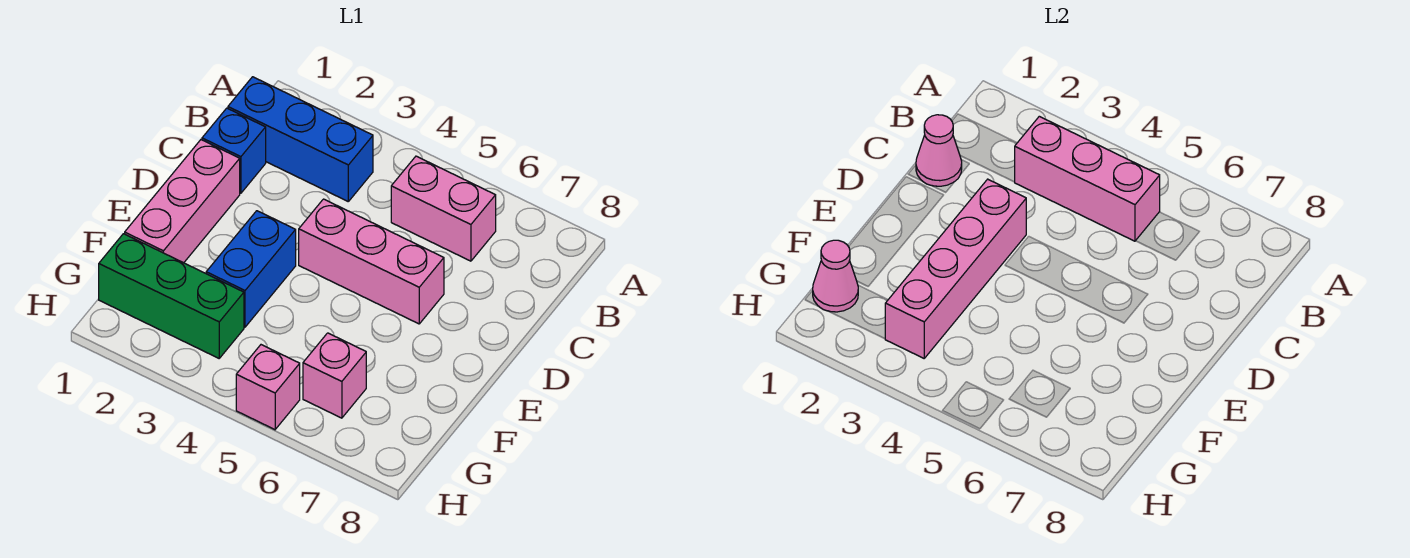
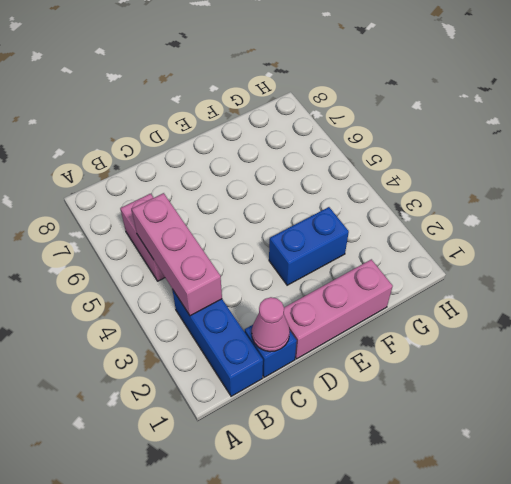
none -> pink brick D4:D6 level 1
none -> green brick G1:G3 level 1
none -> pink brick G6 level 1

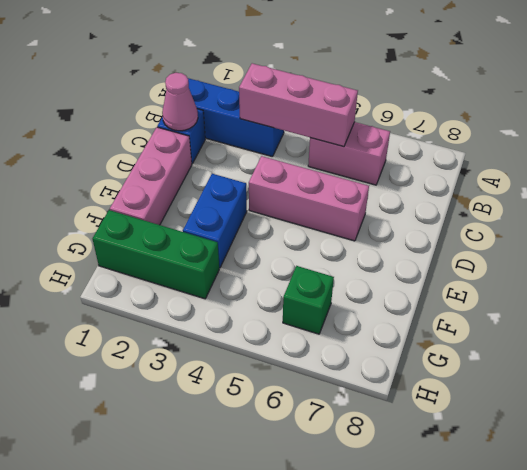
green brick G6 level 1 -> pink brick G6 level 1
none -> pink brick H5 level 1
none -> pink brick D3:G3 level 2
none -> pink cone G1 level 2

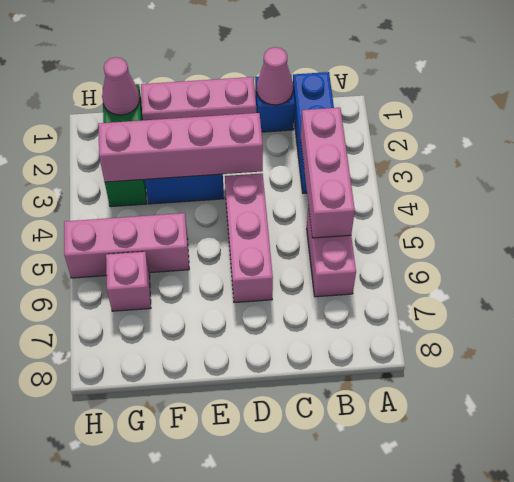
pink brick F5:H5 level 1 -> pink brick H5 level 1

